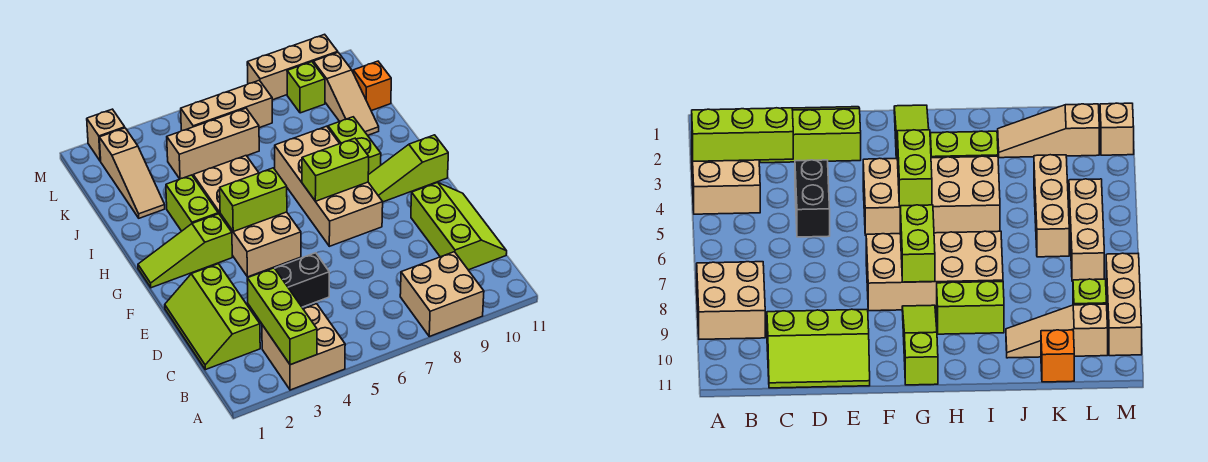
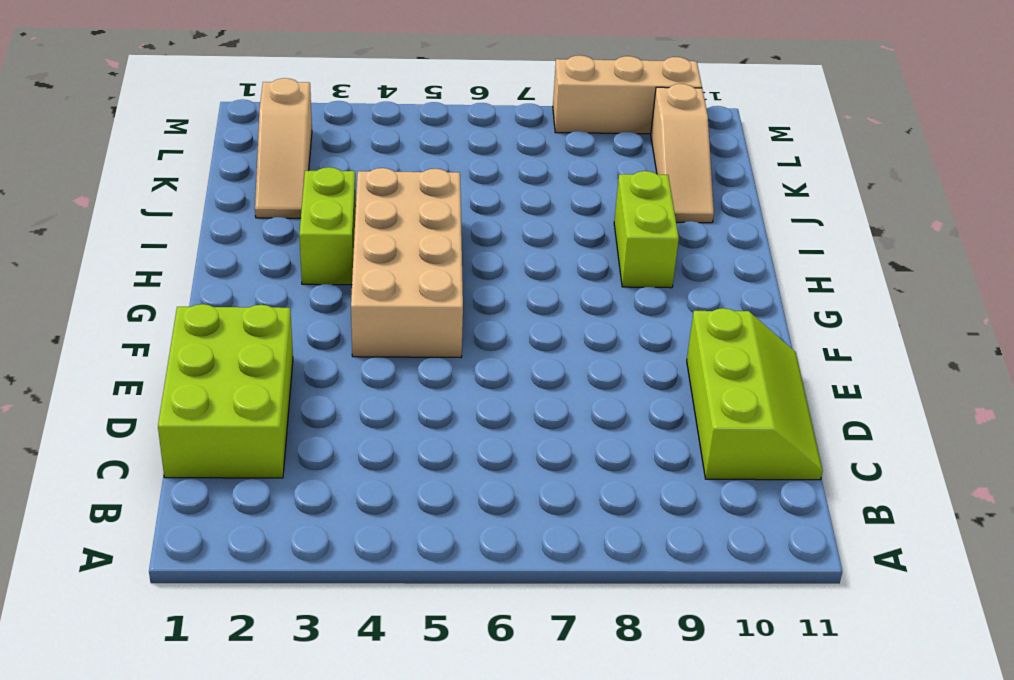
lime brick C1:E2 level 1 -> lime slope C1:E2 level 1 top 2
none -> tan brick A3:B4 level 1
none -> tan brick A8:B9 level 1
none -> black brick D4:D5 level 1

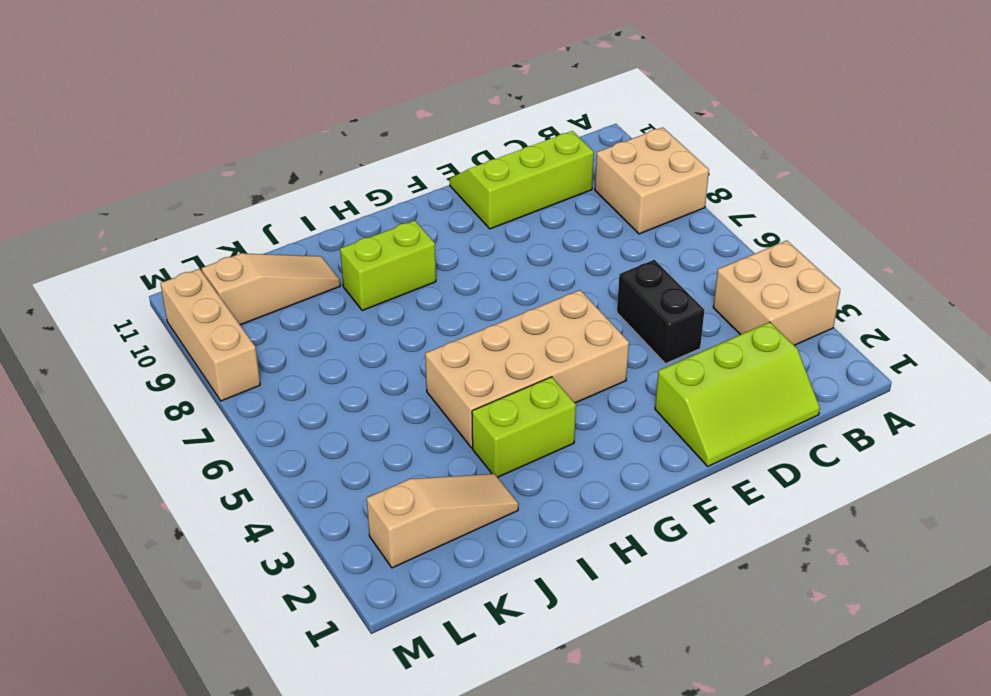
none -> tan brick F7:I8 level 1
none -> lime slope G1:G3 level 1 top 3
none -> lime slope G9:G11 level 1 top 11

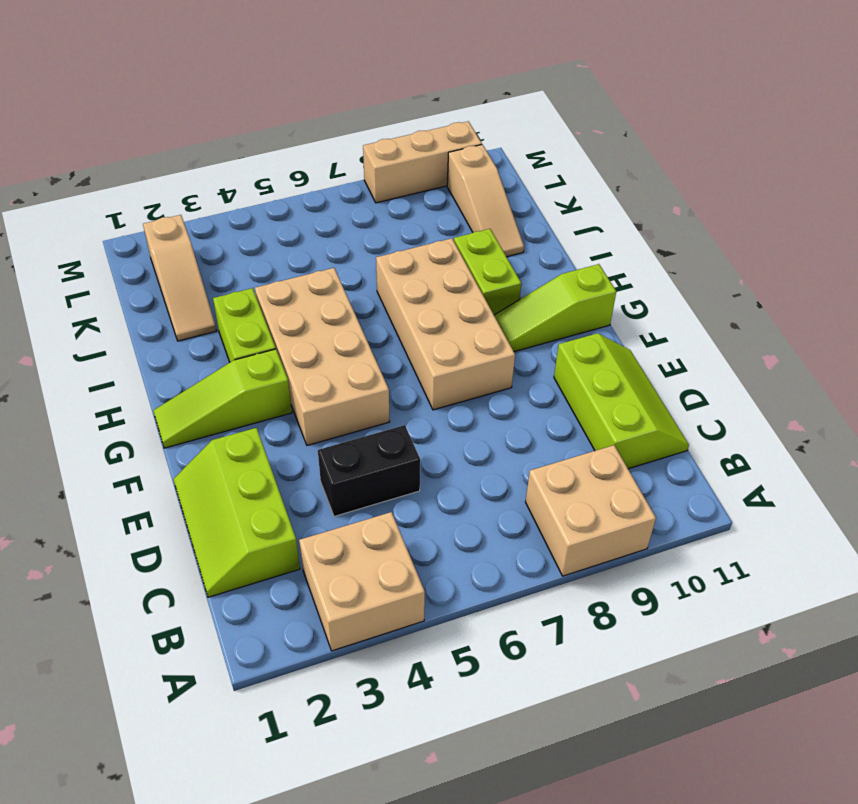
none -> tan brick K4:K6 level 1
none -> orange brick K11 level 1
none -> tan brick L5:L7 level 1

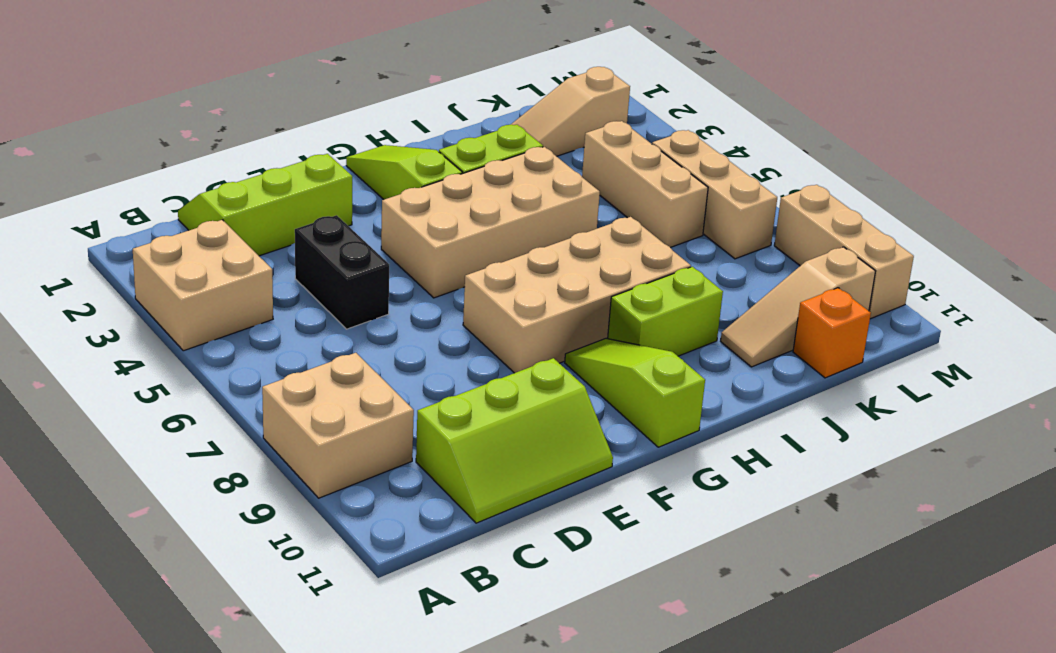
none -> lime brick L9 level 1
none -> tan brick M2 level 1
none -> lime brick A3:C3 level 2

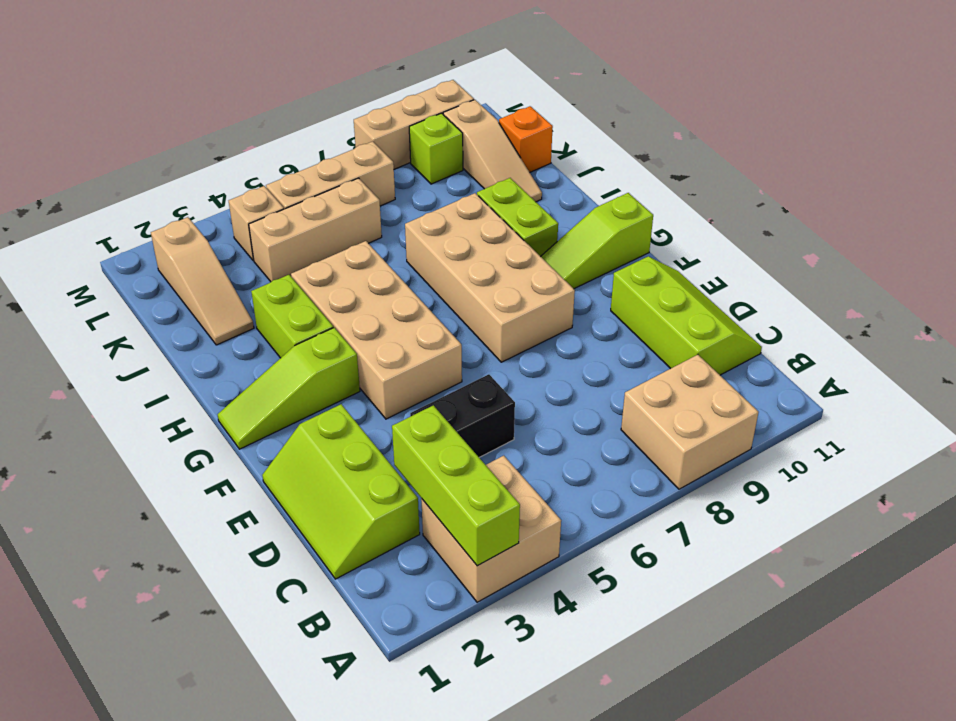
tan brick L4 level 1 -> tan brick M2 level 1
none -> lime brick G4:G5 level 2
none -> lime brick G7:G8 level 2

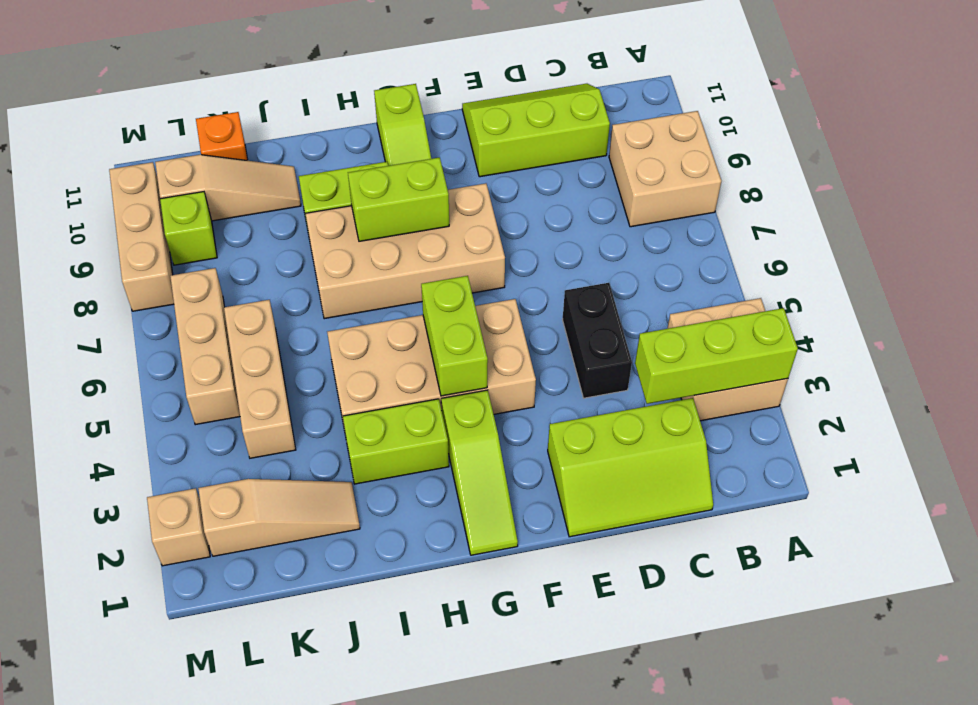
lime brick G8:H8 level 2 -> lime brick G7:G8 level 2

